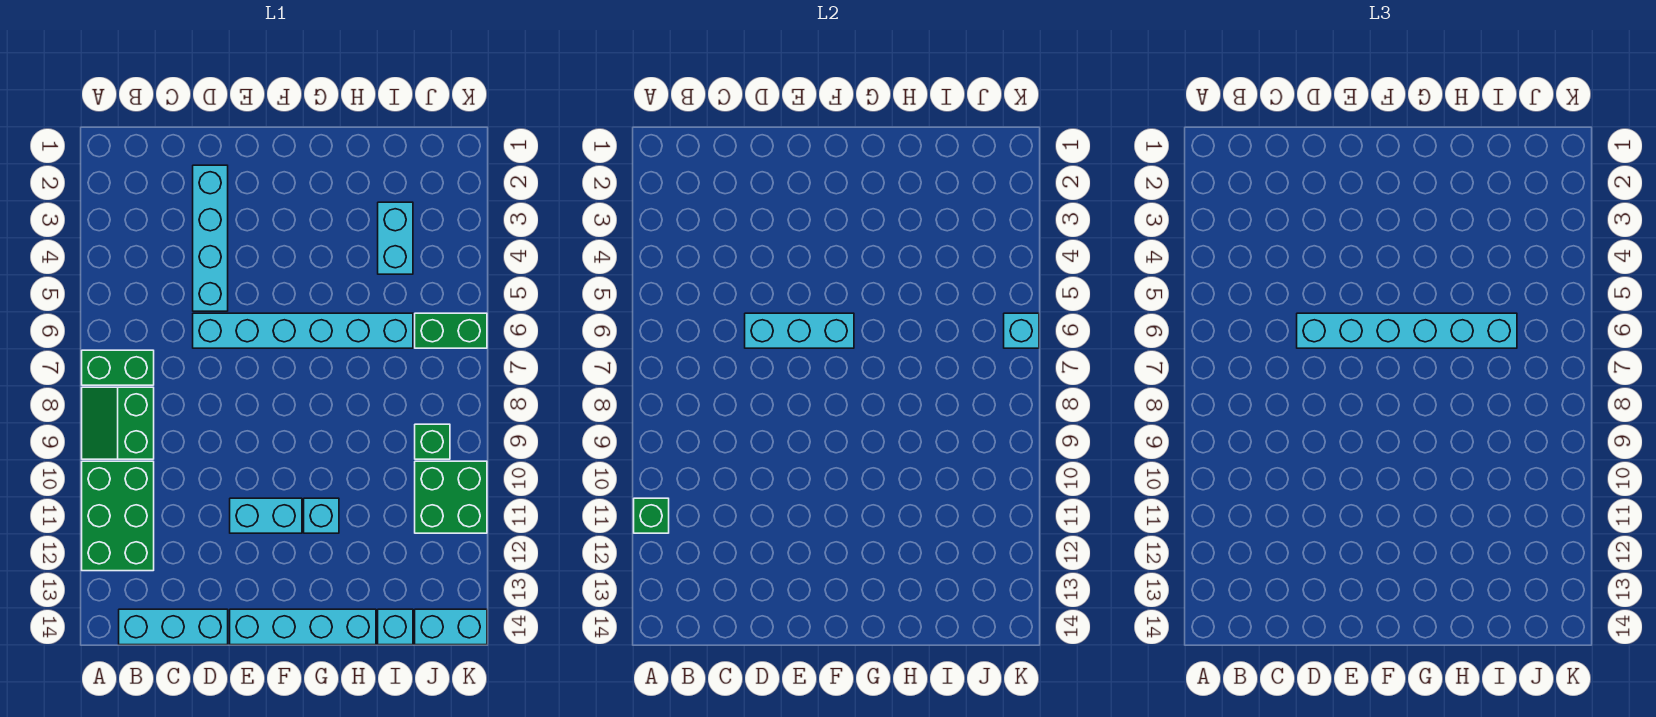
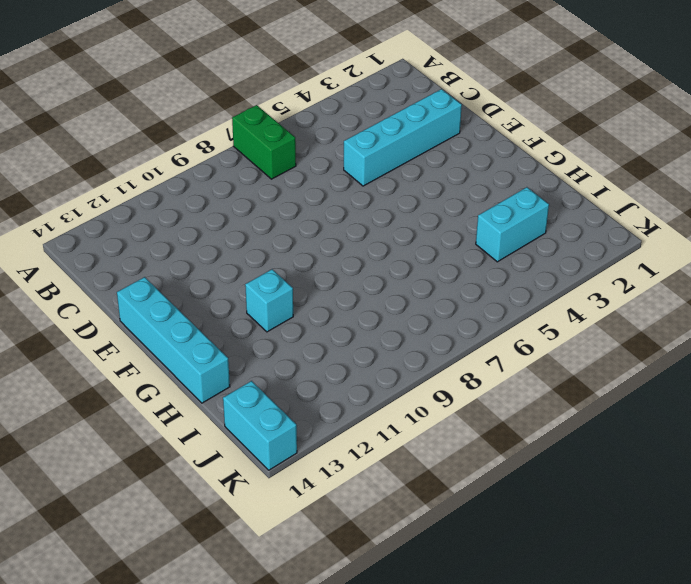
none -> green slope A8:B9 level 1 top B
none -> green brick A10:B12 level 1
none -> cyan brick B14:D14 level 1

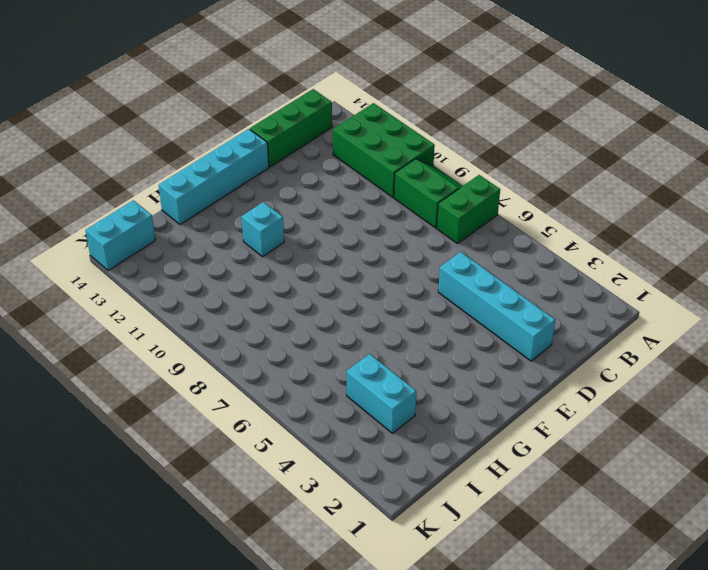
green brick B14:D14 level 1 -> cyan brick B14:D14 level 1
none -> cyan brick D6:I6 level 1
none -> cyan brick E11:F11 level 1
none -> cyan brick I14 level 1

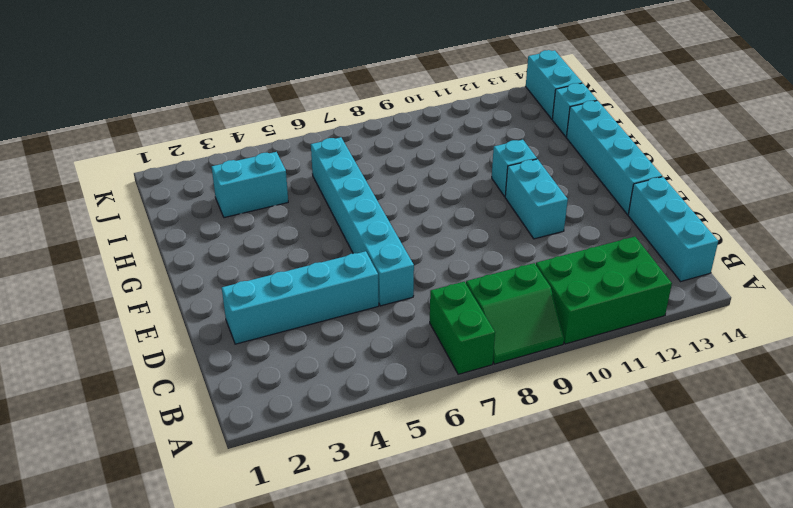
none -> green brick J6:K6 level 1
none -> green brick J9 level 1
none -> green brick J10:K11 level 1

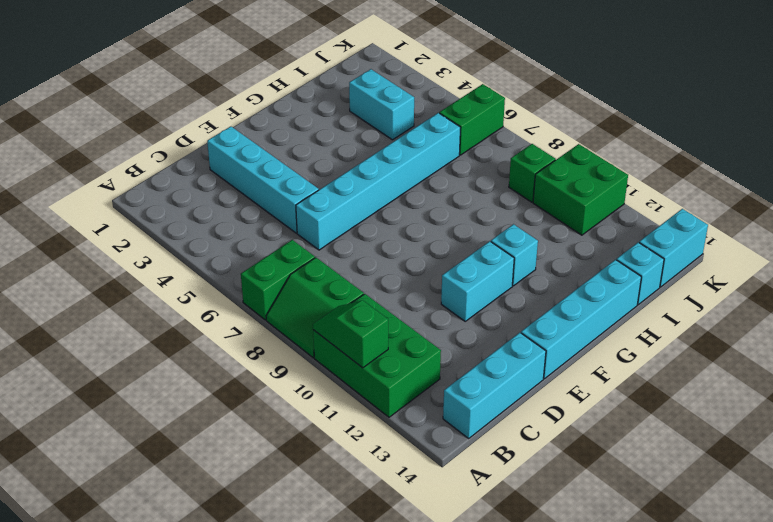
green slope A10:A11 level 2 top 11 -> green brick A11 level 2
none -> cyan brick D6:F6 level 2
none -> cyan brick K6 level 2
none -> cyan brick D6:I6 level 3

